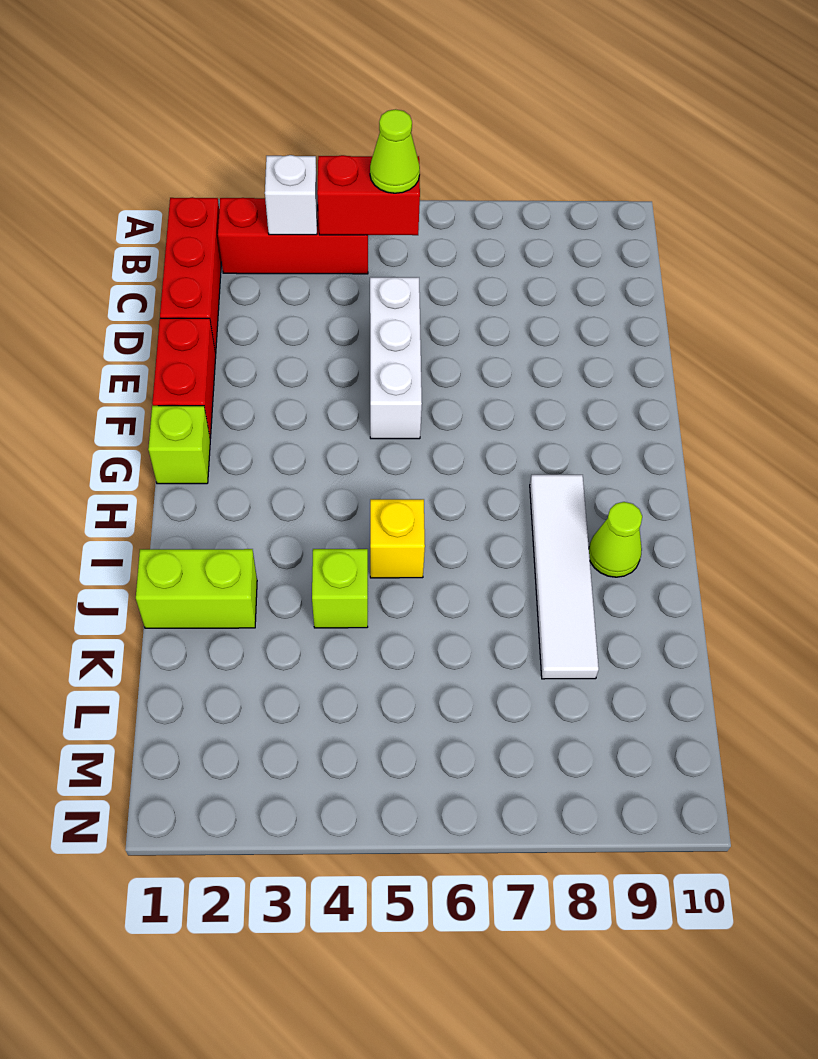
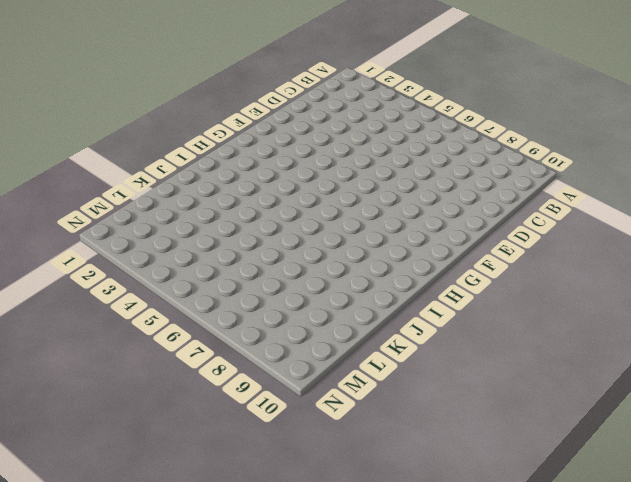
none -> red brick B1:D1 level 1
none -> red brick B2:B4 level 1
none -> white brick D5:F5 level 1

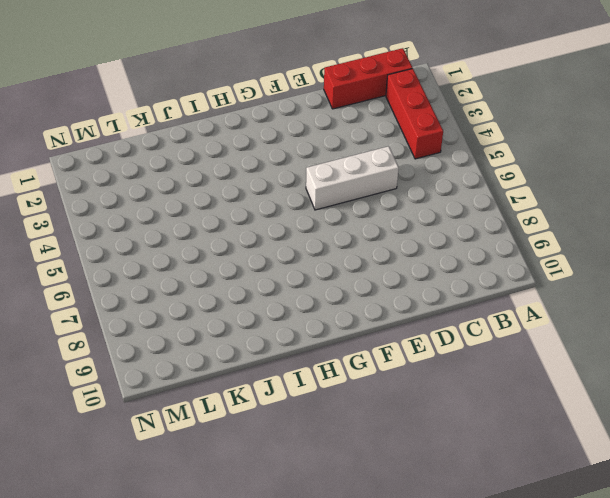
none -> red brick E1:F1 level 1
none -> lime brick G1 level 1
none -> white tile H8:K8 level 1

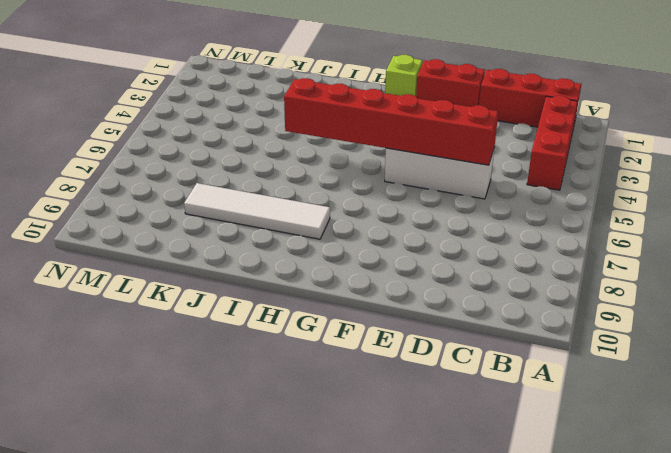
red brick D5:I5 level 2 -> none
none -> yellow brick I5 level 1
none -> lime cone I9 level 1
none -> lime brick J1:J2 level 1

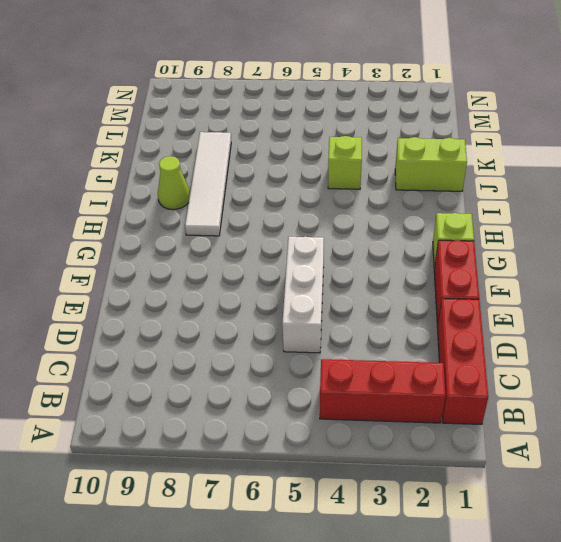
none -> yellow brick I5 level 1
none -> white brick B3 level 2
none -> red brick B4:B5 level 2

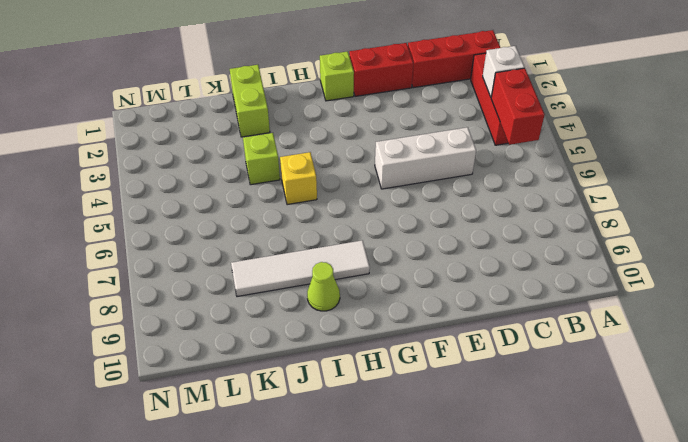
none -> lime cone B5 level 3

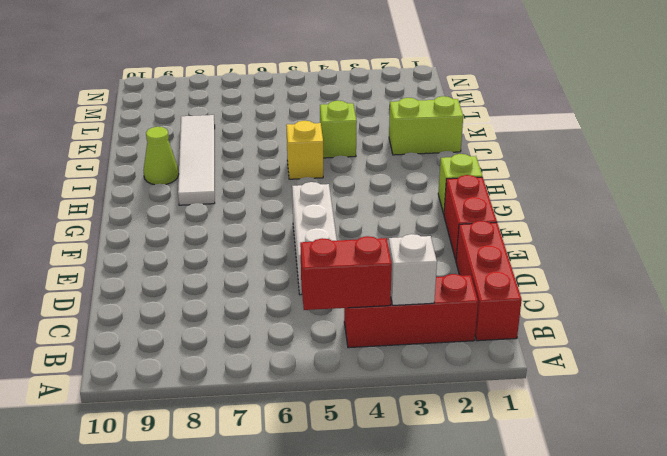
none -> lime cone B5 level 3

